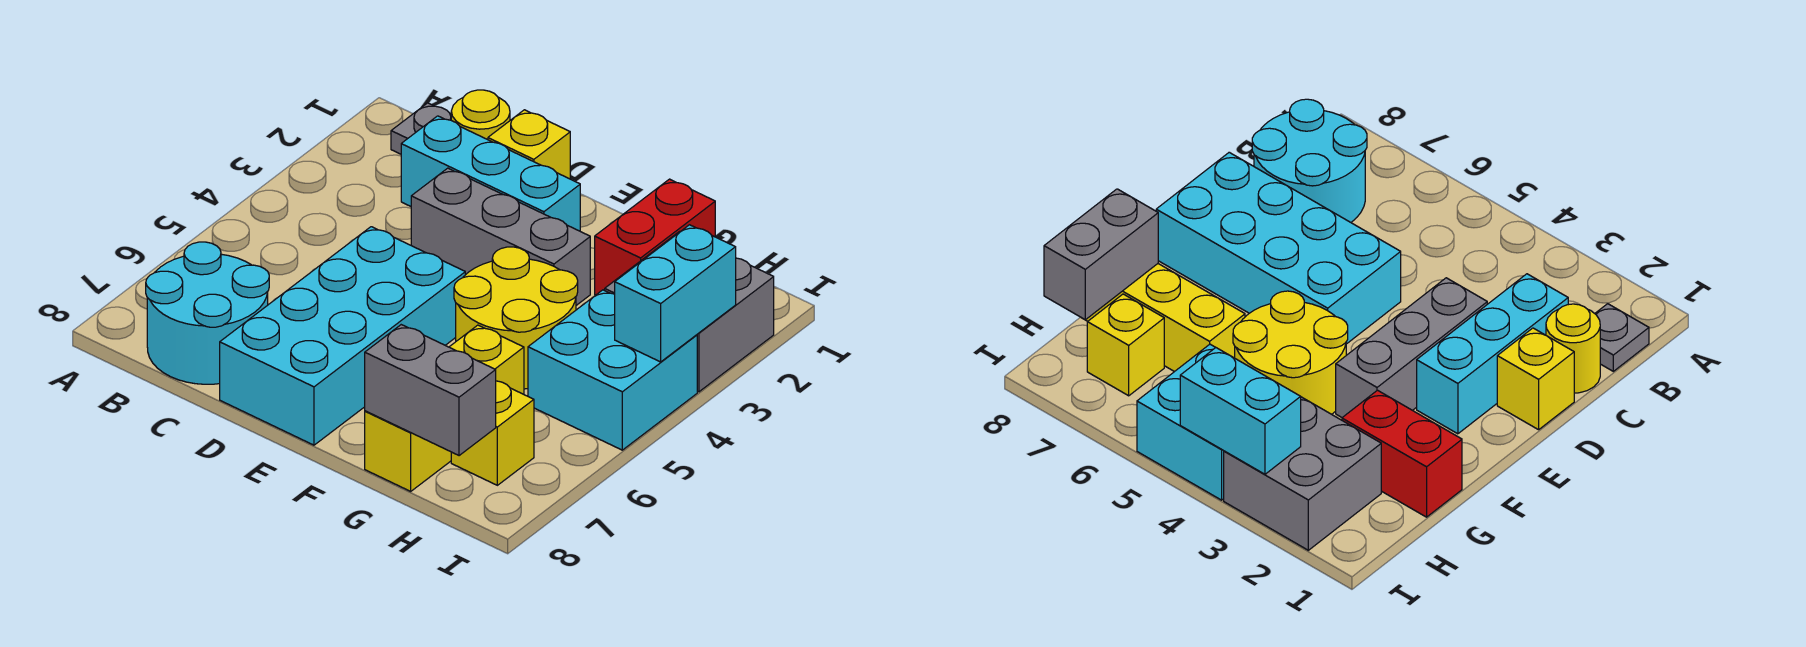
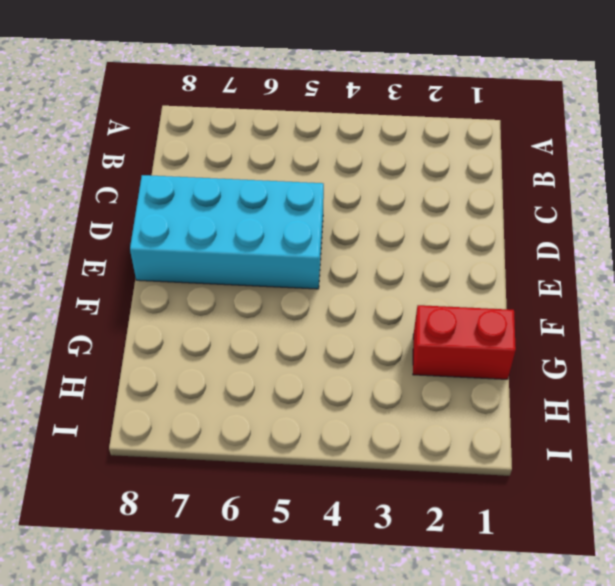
none -> grey plate B1 level 1
none -> cyan round brick B7:C8 level 1
none -> yellow round brick C1 level 1

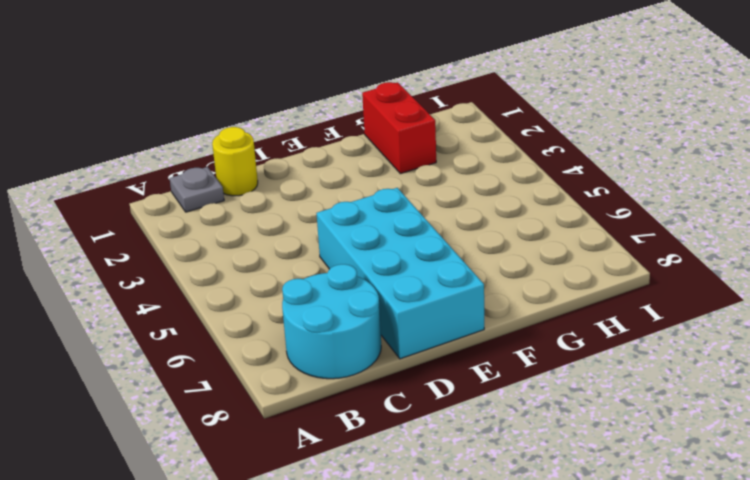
none -> cyan brick C2:E2 level 1
none -> yellow brick D1 level 1
none -> grey brick D3:F3 level 1

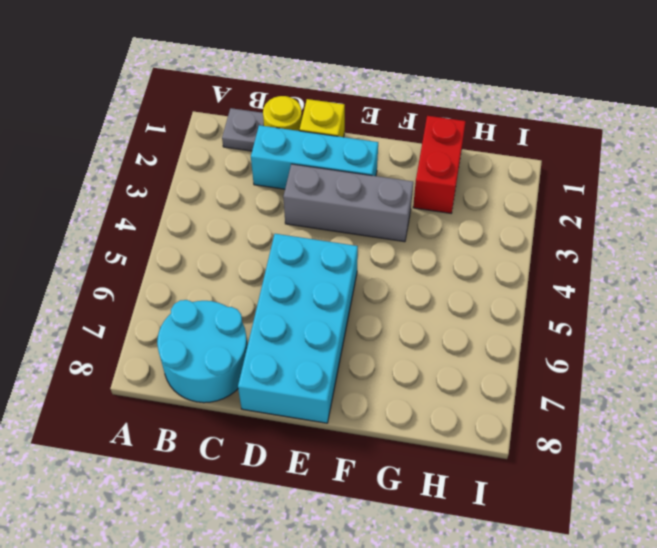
none -> yellow round brick F4:G5 level 1
none -> yellow brick G6:G8 level 1
none -> grey brick H2:I3 level 1

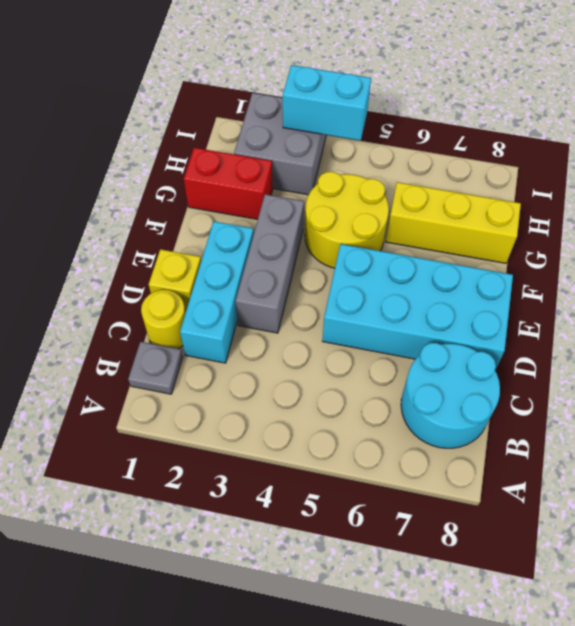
none -> cyan brick H4:I5 level 1
none -> yellow brick H7 level 1
none -> grey brick G8:H8 level 2

